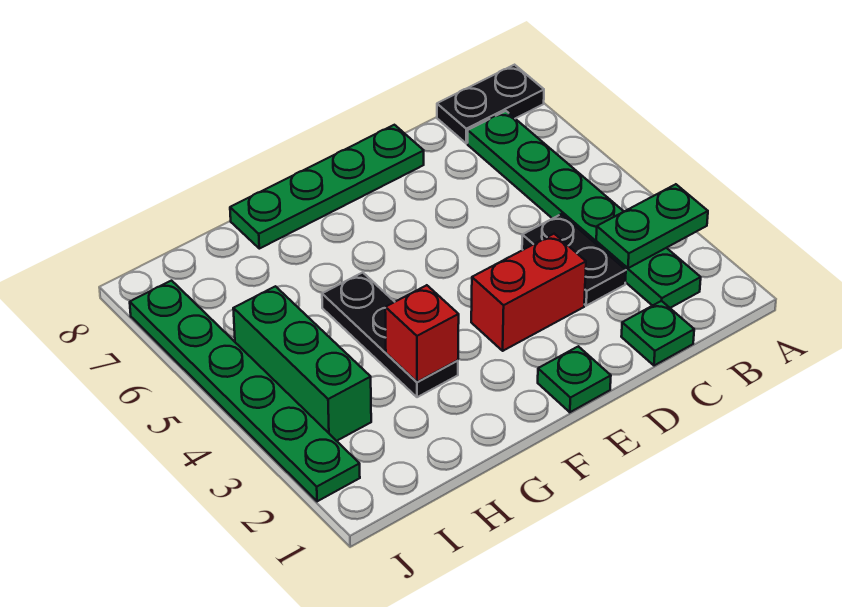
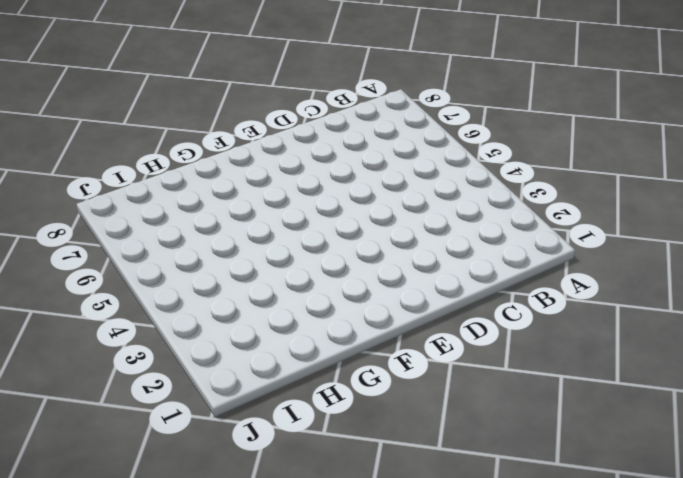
none -> black plate A8:B8 level 1
none -> green plate B2:B7 level 1
none -> green plate C1 level 1

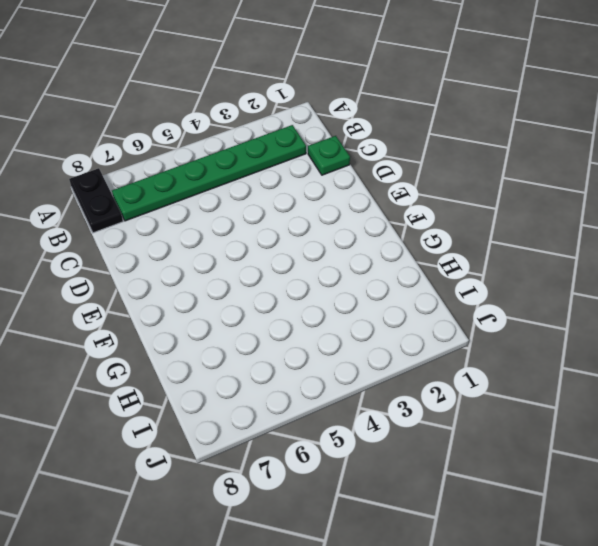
none -> black plate C3:C4 level 1
none -> red brick D3:E3 level 1
none -> green plate D8:G8 level 1

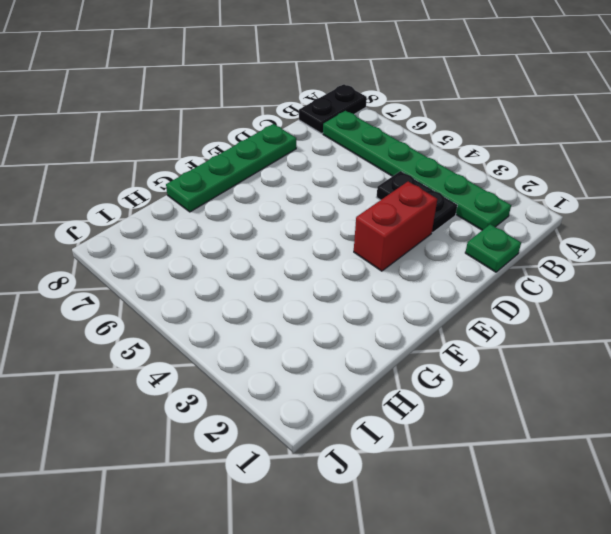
none -> green plate E1 level 1
none -> black plate G3:G5 level 1
none -> green brick I3:I5 level 1

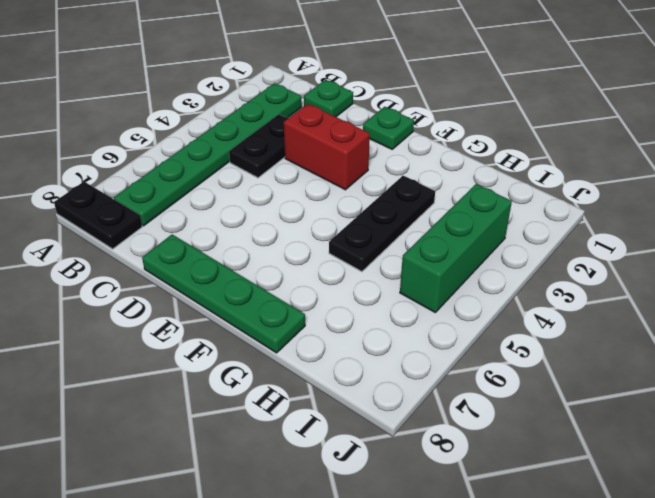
none -> green plate J2:J7 level 1
none -> green plate A3:B3 level 2
none -> red brick G3 level 2

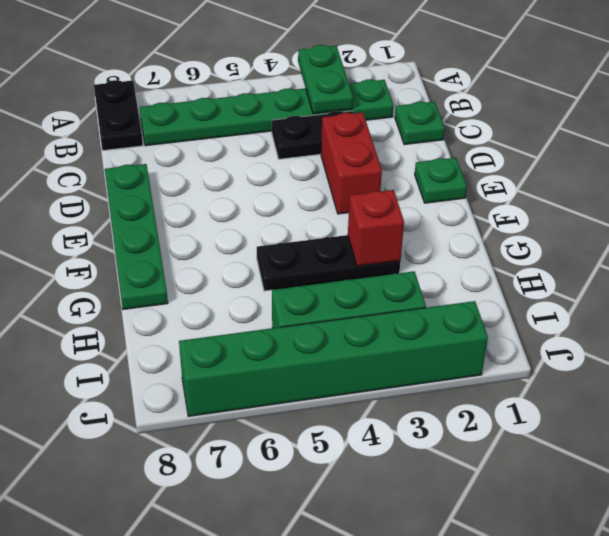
green brick J2:J7 level 1 -> green plate J2:J7 level 1

